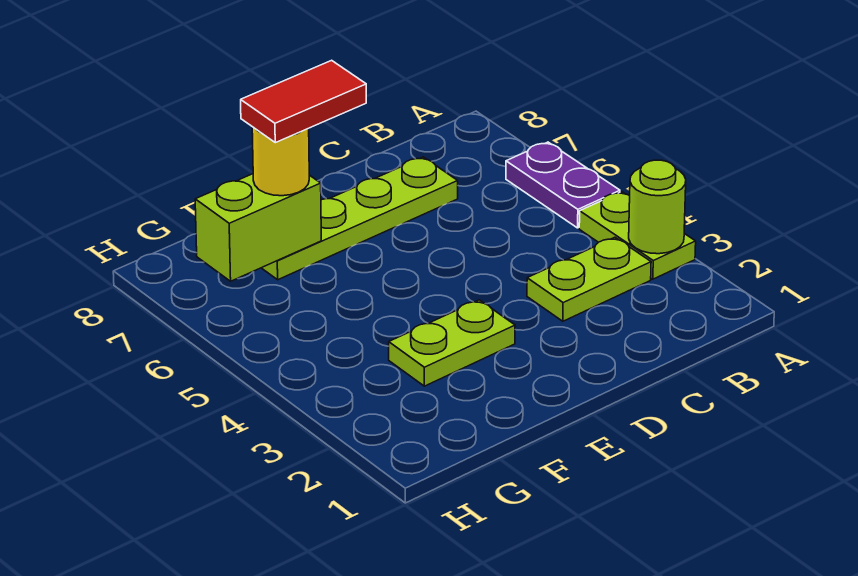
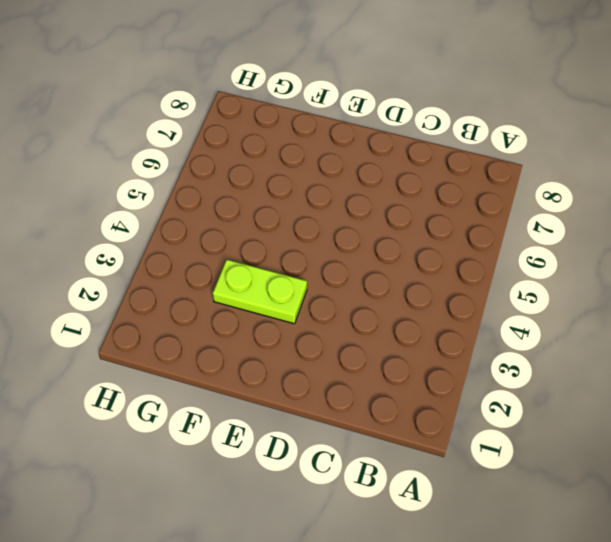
none -> lime plate A3:A4 level 1
none -> purple plate A5:A6 level 1

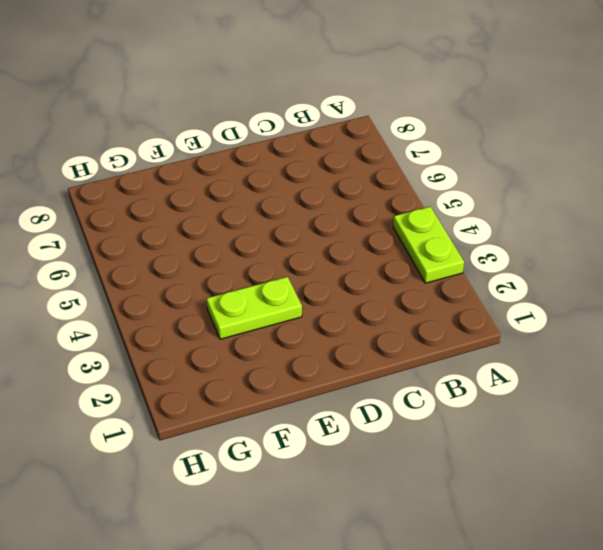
none -> purple plate A5:A6 level 1
none -> lime plate B3:C3 level 1

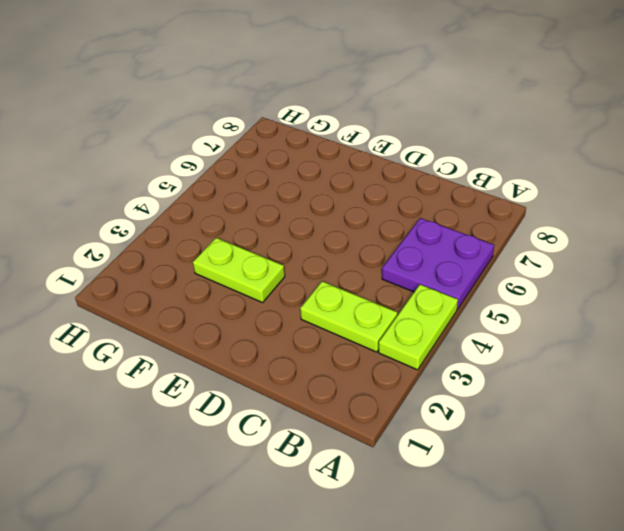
purple plate A5:B6 level 1 -> purple plate A5:A6 level 1
none -> lime plate C7:F7 level 1
none -> lime round brick A3 level 2

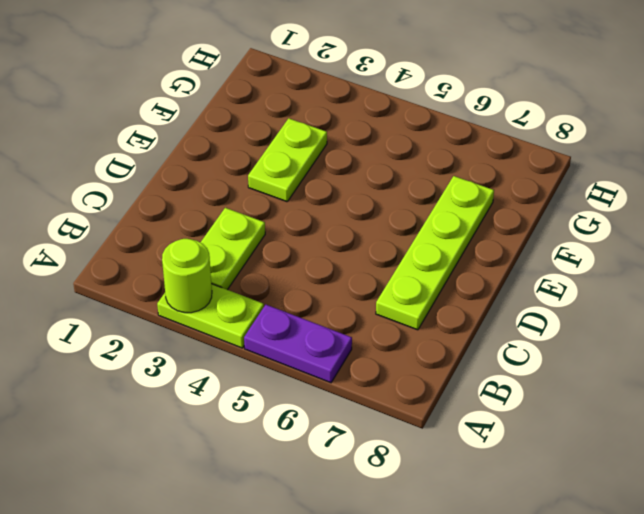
none -> lime brick F7:G7 level 2
none -> yellow round brick F7 level 3

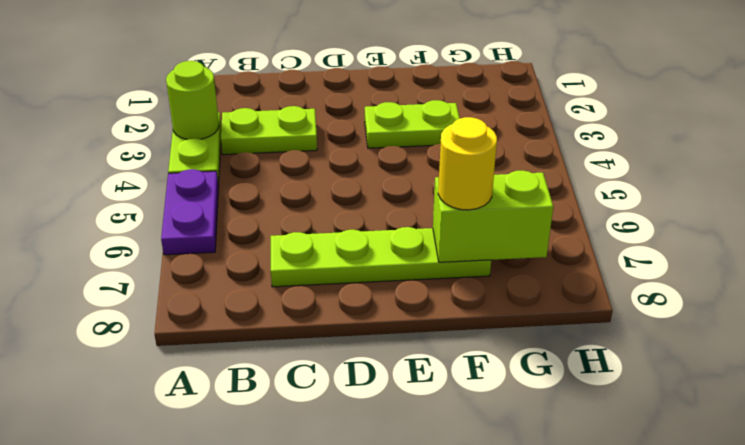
none -> red tile E7:F7 level 4

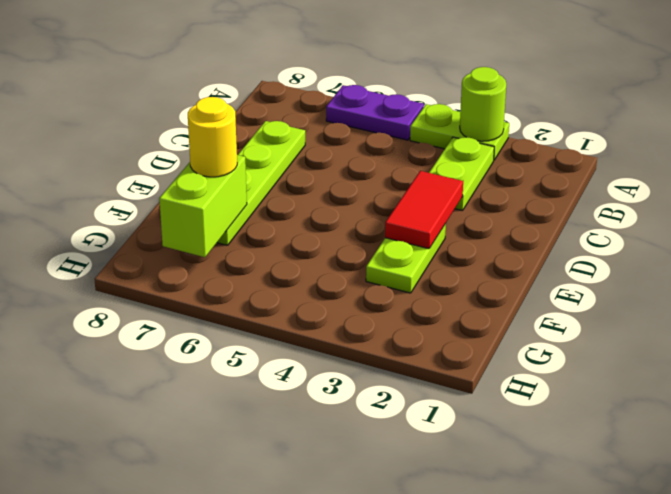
red tile D3:E3 level 2 -> red tile E7:F7 level 4

